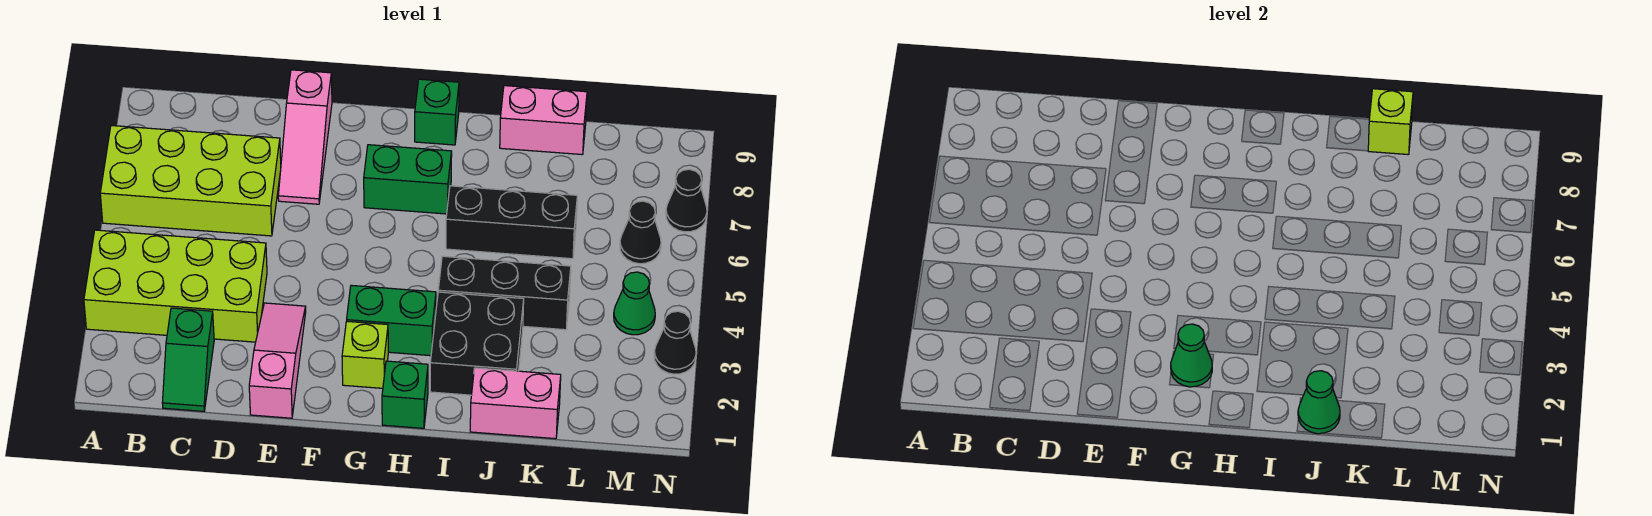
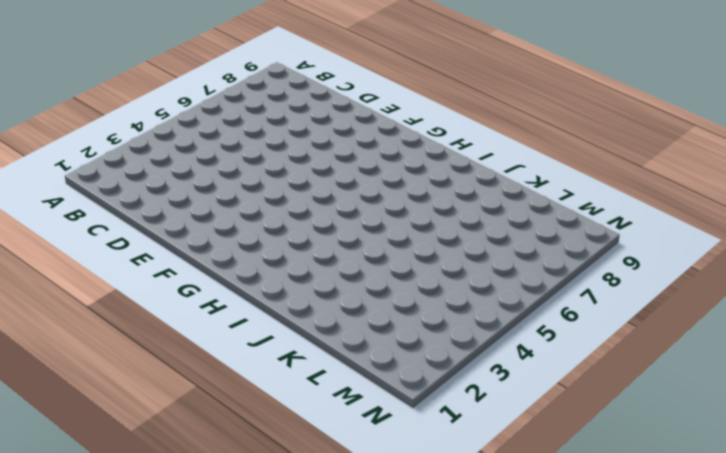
none -> lime brick A3:D4 level 1
none -> lime brick A6:D7 level 1
none -> green slope C1:C2 level 1 top 2

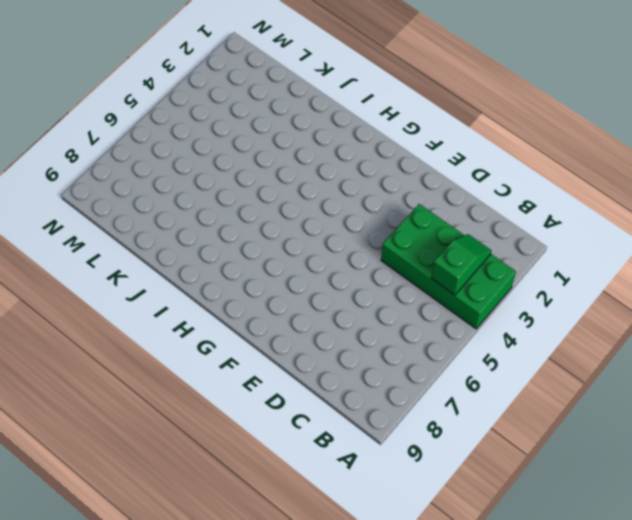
green brick A3:D4 level 1 -> lime brick A3:D4 level 1
green slope B3:B4 level 2 top 4 -> green slope C1:C2 level 1 top 2
none -> lime brick A6:D7 level 1
none -> pink slope E1:E3 level 1 top 1
none -> pink slope E7:E9 level 1 top 9

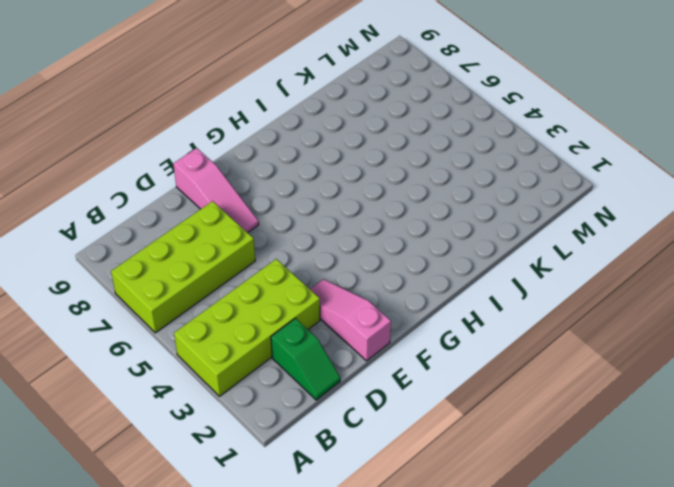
none -> lime brick G2 level 1
none -> green brick G3:H3 level 1
none -> green brick G7:H7 level 1

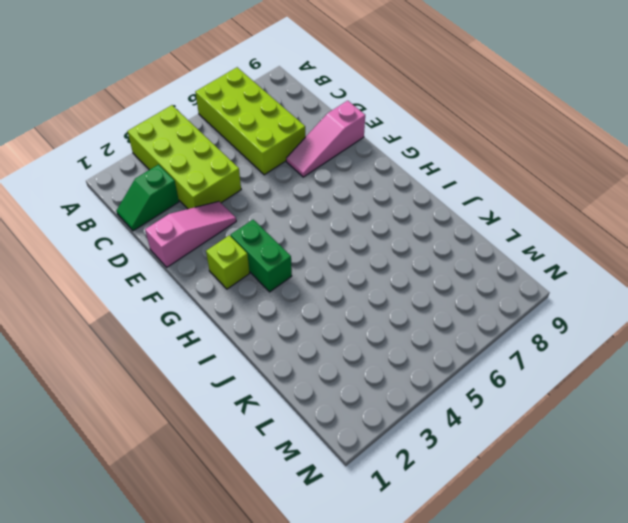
none -> green brick G7:H7 level 1
none -> green brick H1 level 1
none -> green brick H9 level 1

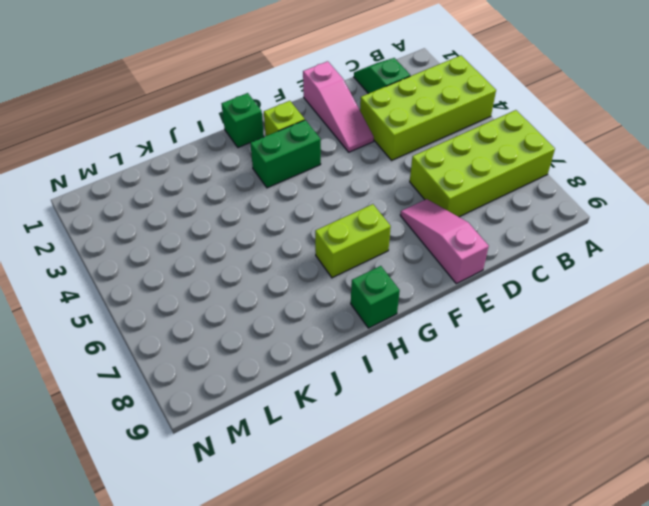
lime brick G7:H7 level 1 -> green brick G7:H7 level 1
none -> black brick I2:J3 level 1
none -> black brick I4:K4 level 1
none -> black brick I6:K6 level 1

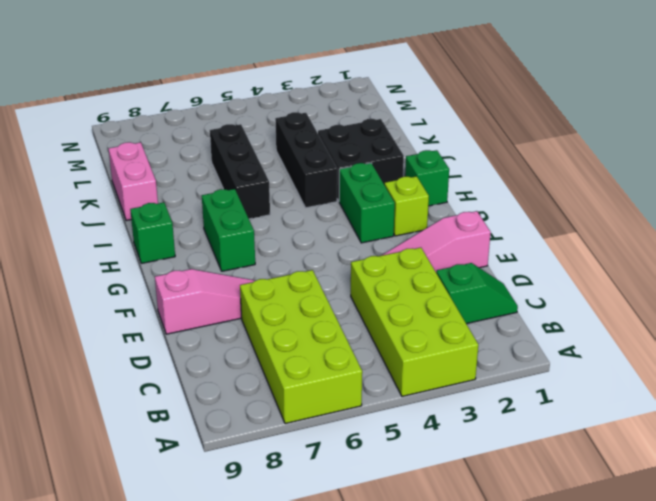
none -> pink brick J1:K1 level 1
none -> green cone M4 level 1
none -> black cone M6 level 1

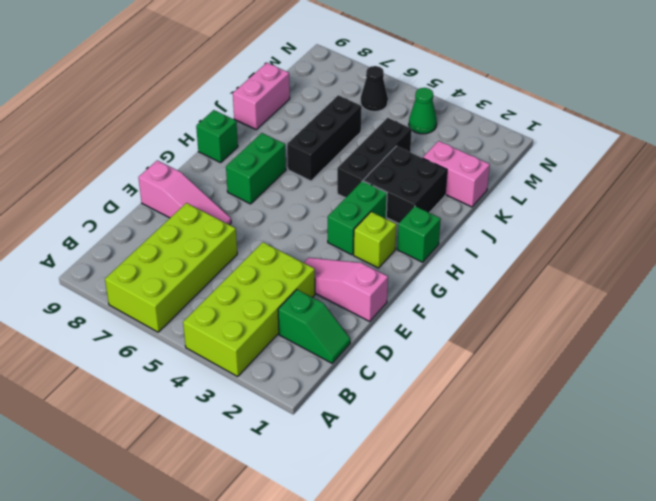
pink brick K1:K2 level 1 -> pink brick J1:K1 level 1
none -> black cone N3 level 1
none -> black cone N7 level 1
none -> green cone G2 level 2

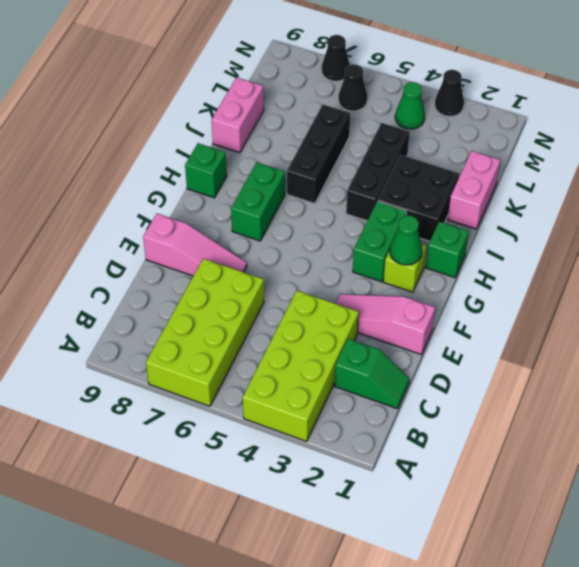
none -> green cone J1 level 2
none -> lime brick K9 level 2

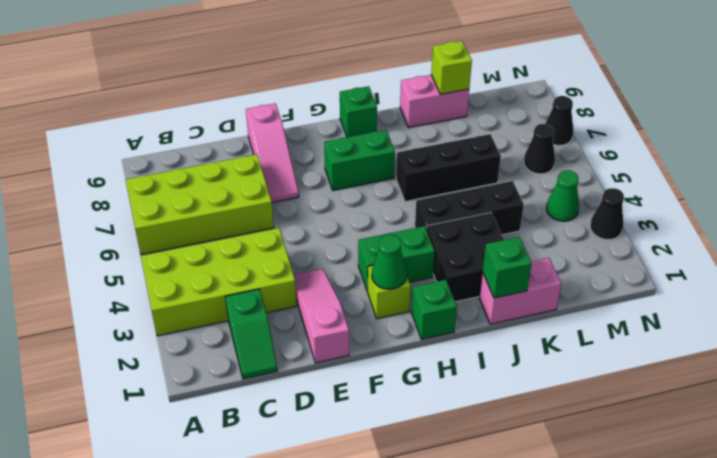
green brick J1 level 2 -> green cone J1 level 2

